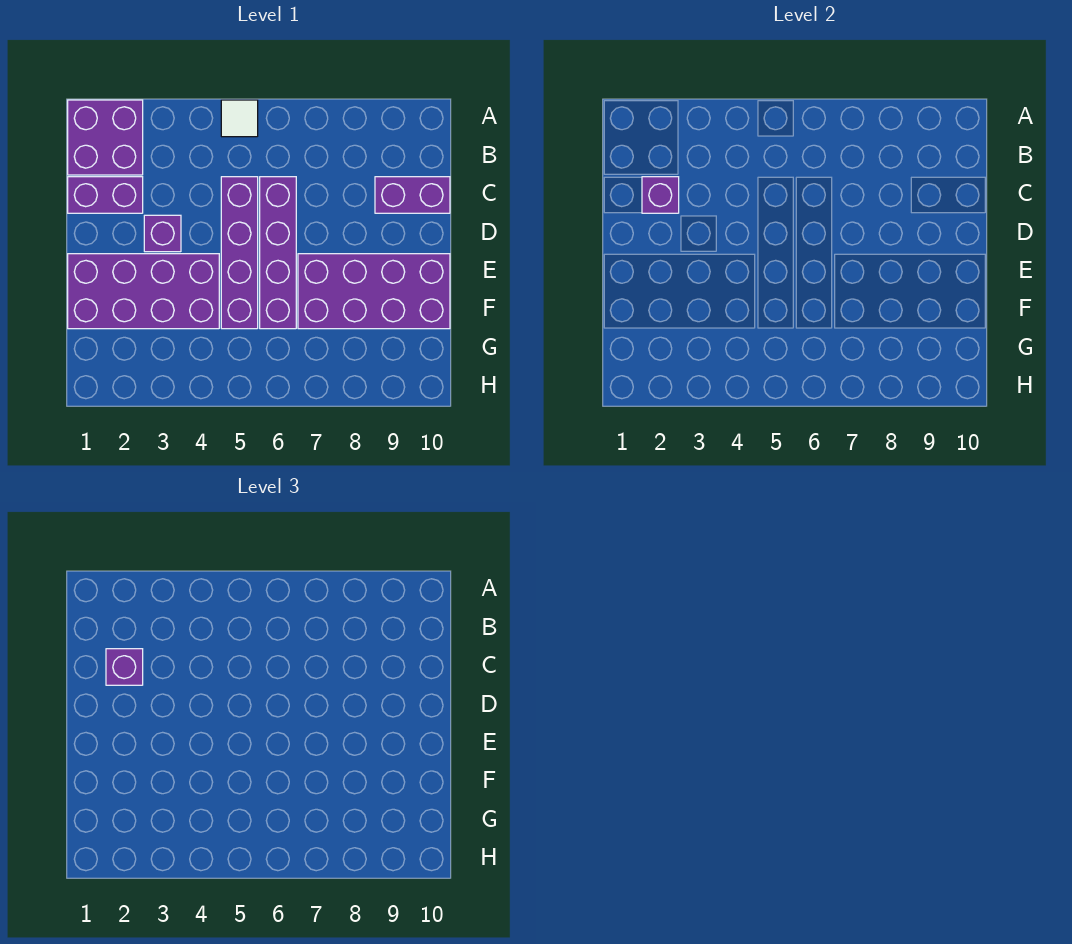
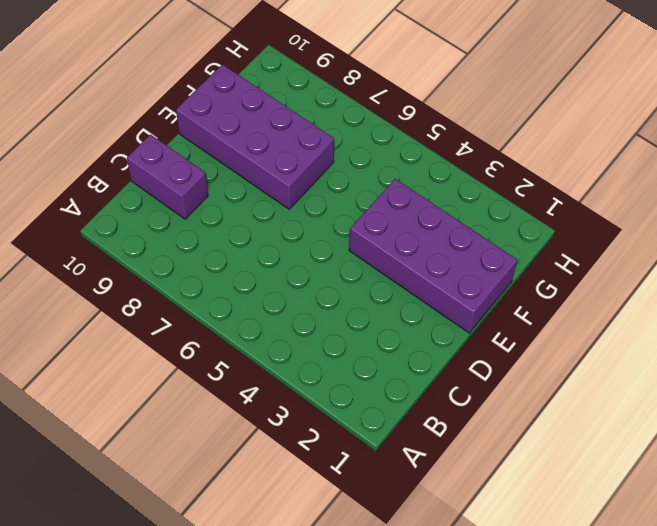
none -> purple brick A1:B2 level 1
none -> white tile A5 level 1

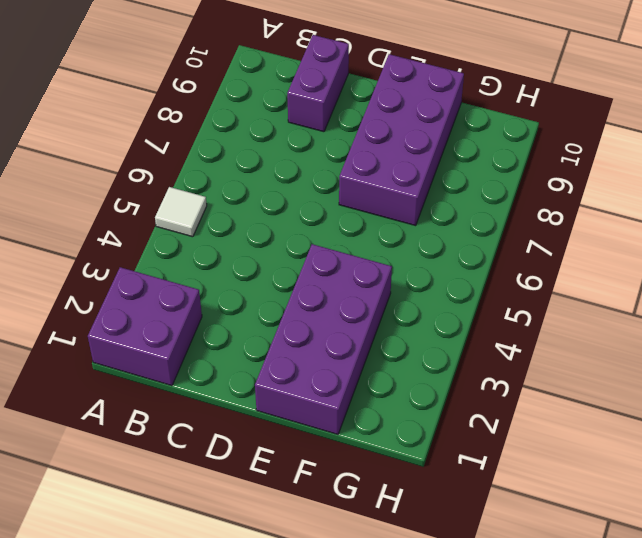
none -> purple brick C1:C2 level 1
none -> purple brick C5:F5 level 1

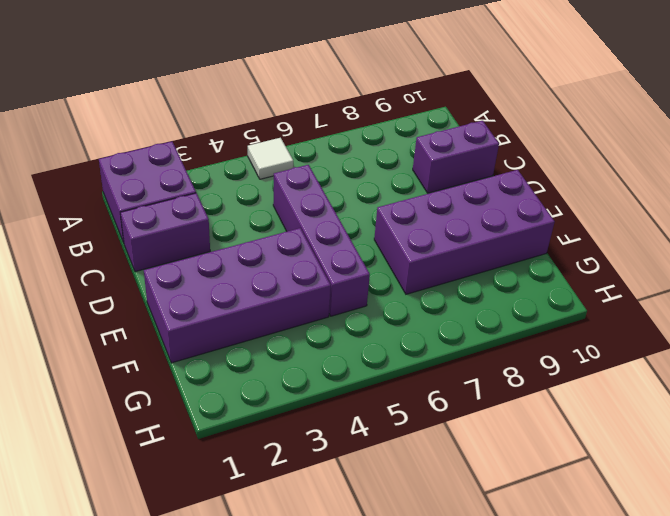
none -> purple brick C6:F6 level 1
none -> purple brick D3 level 1

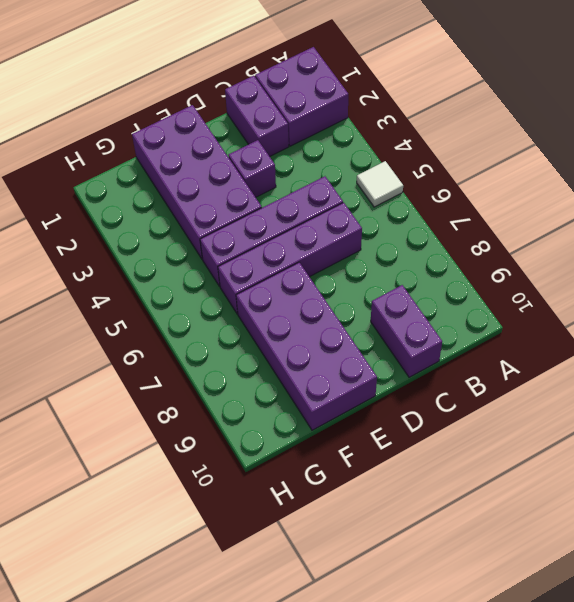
none -> purple brick C2 level 2
none -> purple brick C2 level 3

